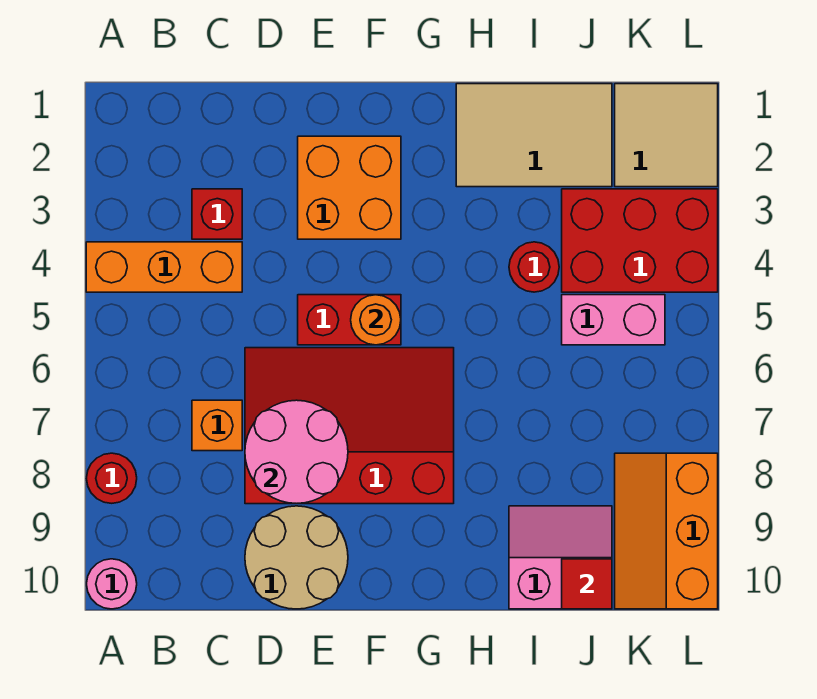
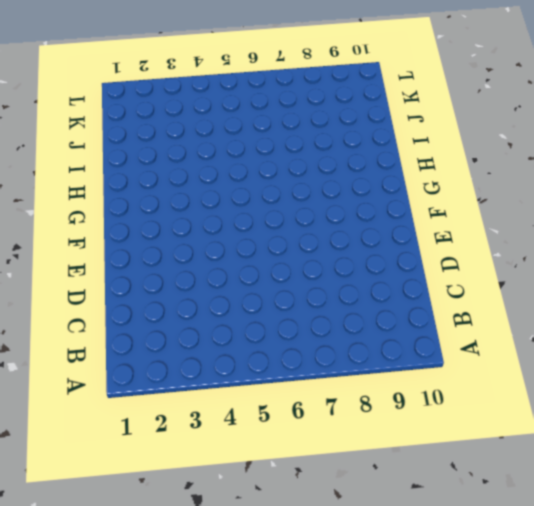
none -> orange brick A4:C4 level 1
none -> red round brick A8 level 1
none -> pink round brick A10 level 1

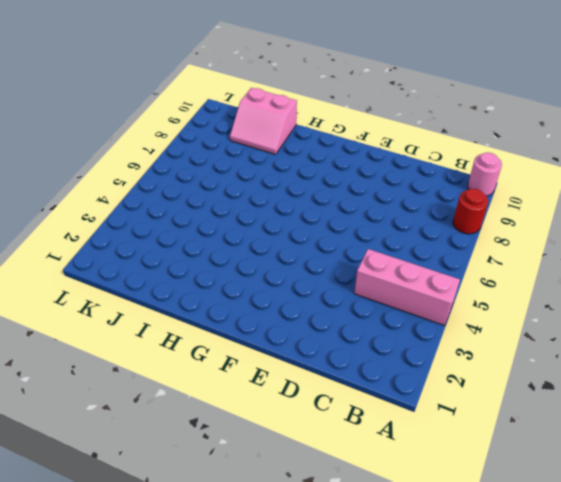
pink brick A4:C4 level 1 -> orange brick A4:C4 level 1
none -> red brick C3 level 1
none -> orange brick C7 level 1
none -> red slope D6:G8 level 1 top 8

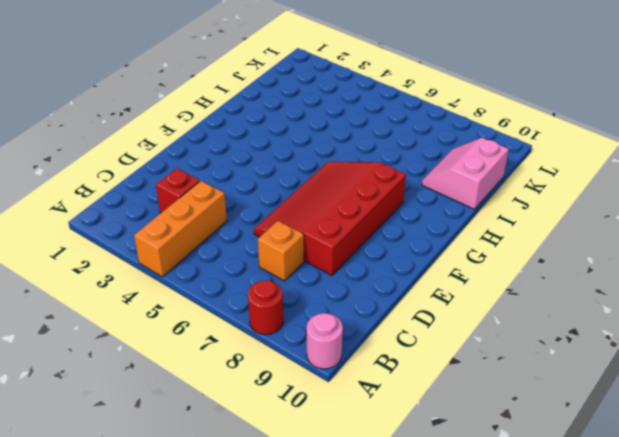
none -> tan round brick D9:E10 level 1
none -> orange brick E2:F3 level 1
none -> red brick E5:F5 level 1

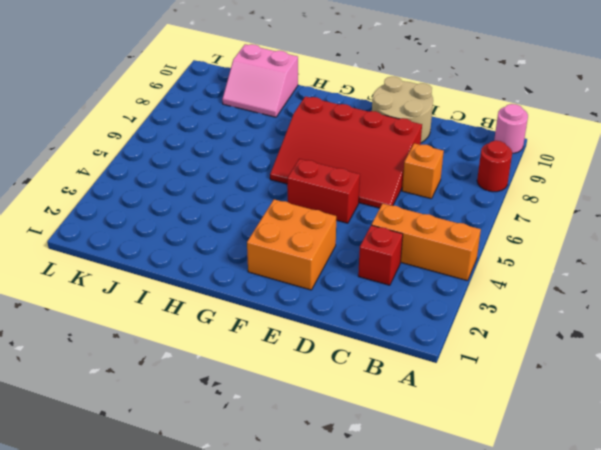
none -> tan tile H1:J2 level 1
none -> red round brick I4 level 1
none -> red brick J3:L4 level 1

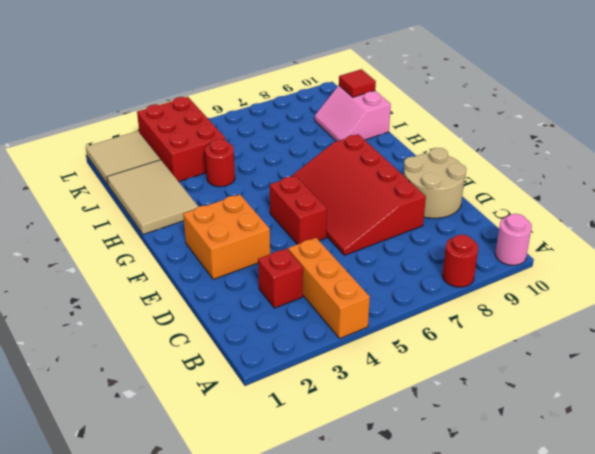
none -> orange brick C7 level 1
none -> pink brick J5:K5 level 1
none -> orange slope K8:L10 level 1 top L

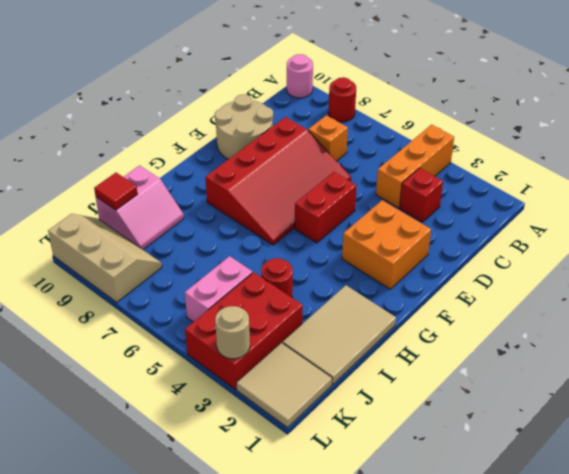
tan slope K8:L10 level 1 top L -> orange slope K8:L10 level 1 top L
tan round brick L3 level 2 -> none
none -> pink round brick D7:E8 level 2
none -> orange round brick F5 level 2

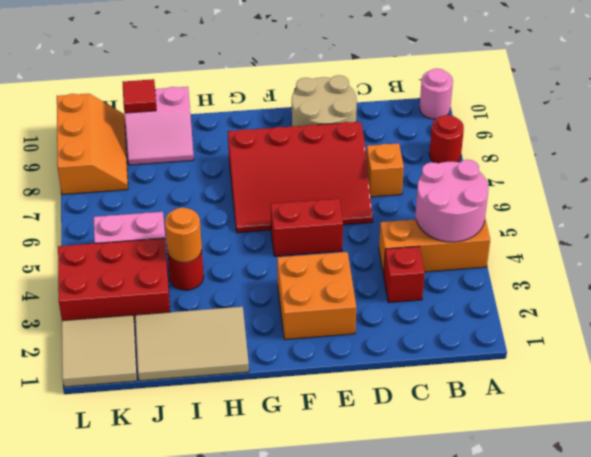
pink round brick A4:B5 level 2 -> pink round brick D7:E8 level 2
orange round brick I4 level 2 -> orange round brick F5 level 2

